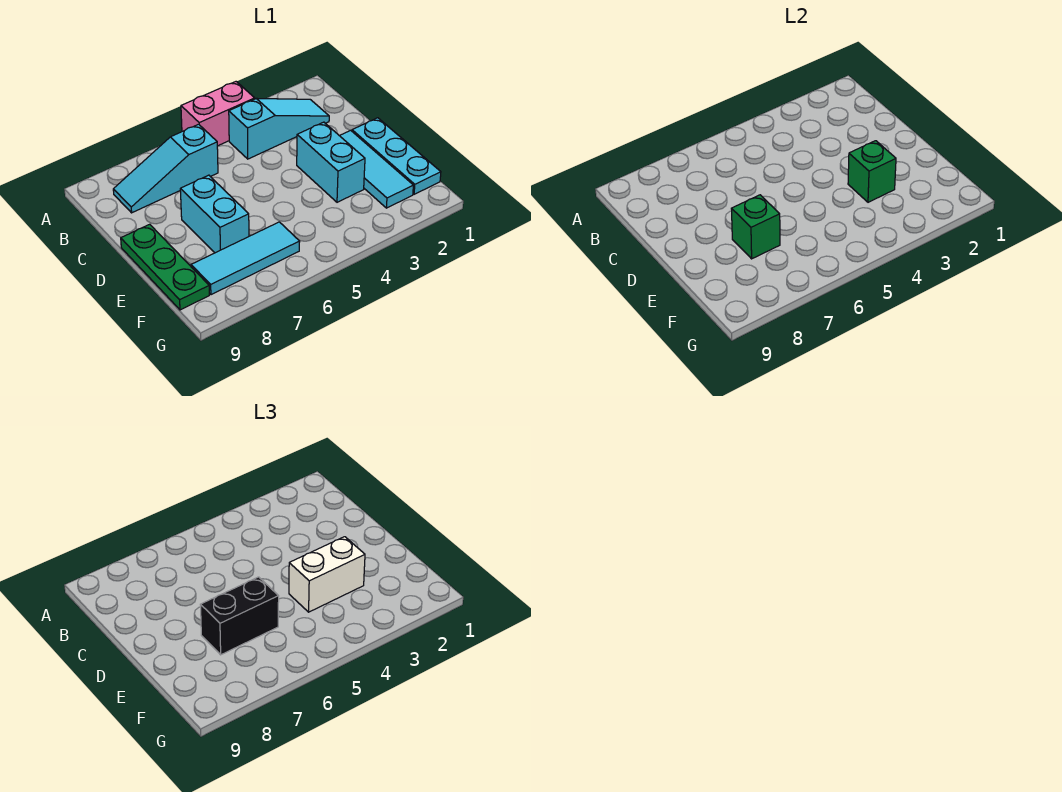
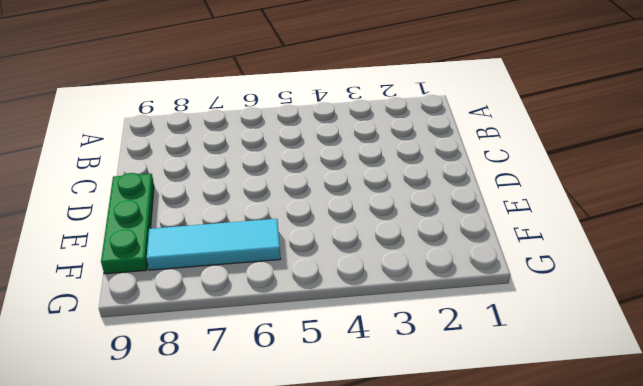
none -> pink brick A4:A5 level 1
none -> cyan slope B2:B4 level 1 top 4
none -> cyan slope B6:B8 level 1 top 6

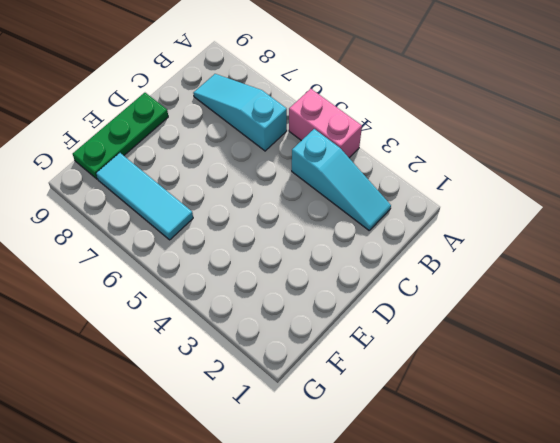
none -> cyan plate D1:F1 level 1
none -> cyan tile D2:F2 level 1
none -> cyan brick D3:E3 level 1

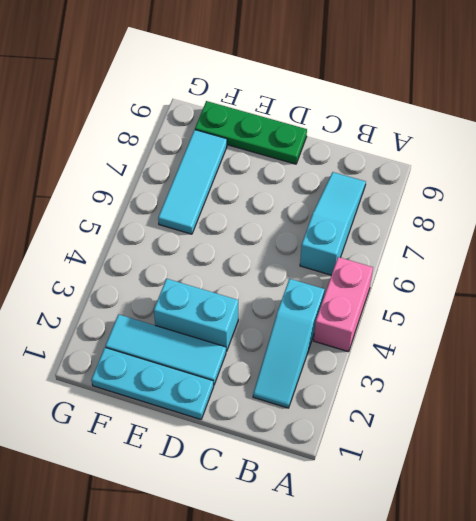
none -> cyan brick D7:E7 level 1
none -> green brick E3 level 2
none -> green brick E7 level 2

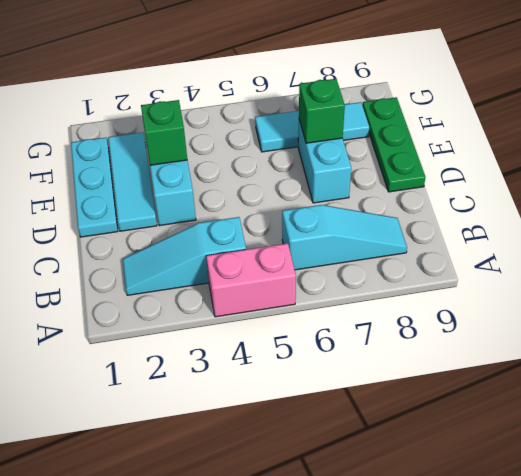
none -> white brick E3:E4 level 3
none -> black brick E6:E7 level 3

